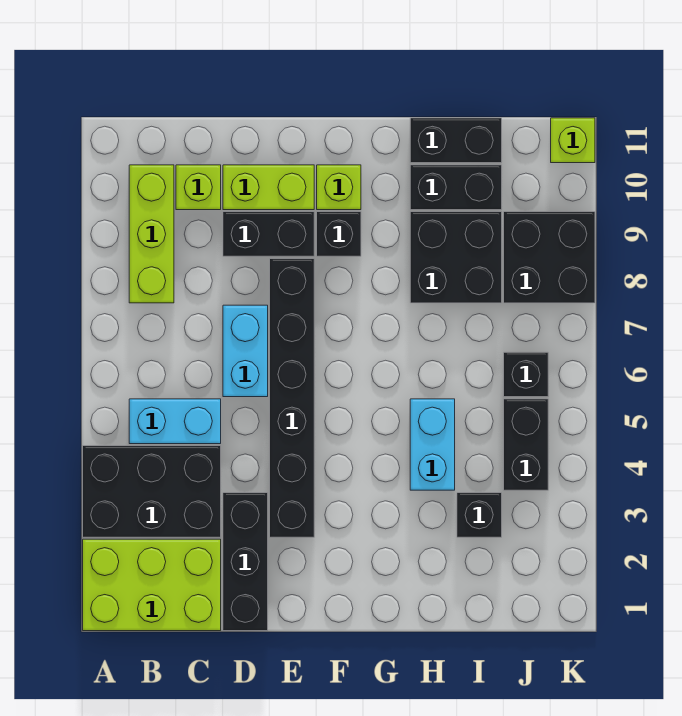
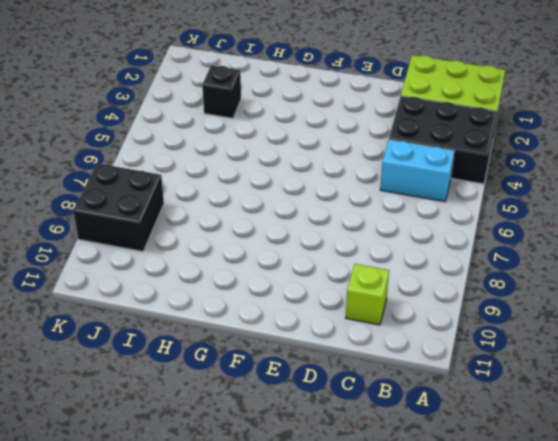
none -> lime brick B8:B10 level 1
none -> black brick D1:D3 level 1
none -> cyan brick D6:D7 level 1

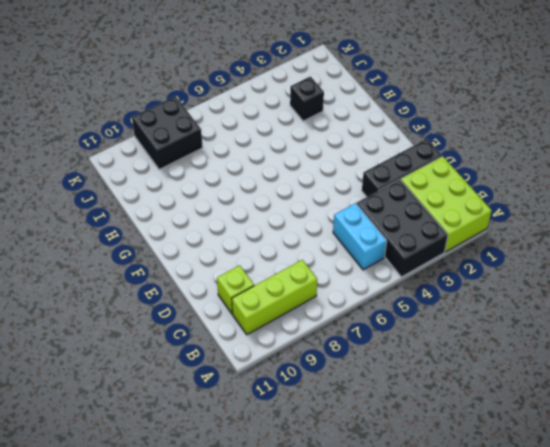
none -> cyan brick D6:D7 level 1
none -> black brick D9:E9 level 1
none -> lime brick D10:E10 level 1

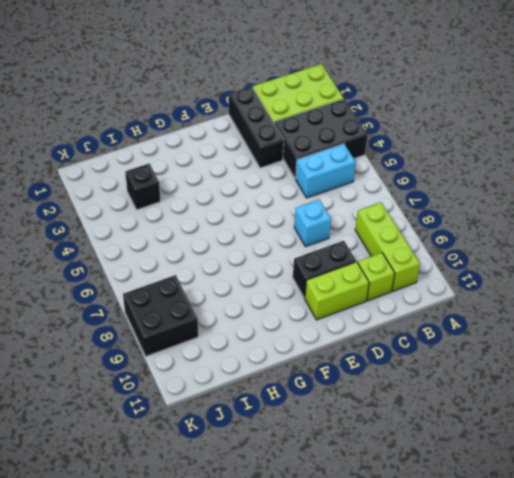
cyan brick D7 level 1 -> cyan brick D6:D7 level 1
none -> black brick E3:E8 level 1
none -> black brick F9 level 1
none -> lime brick F10 level 1

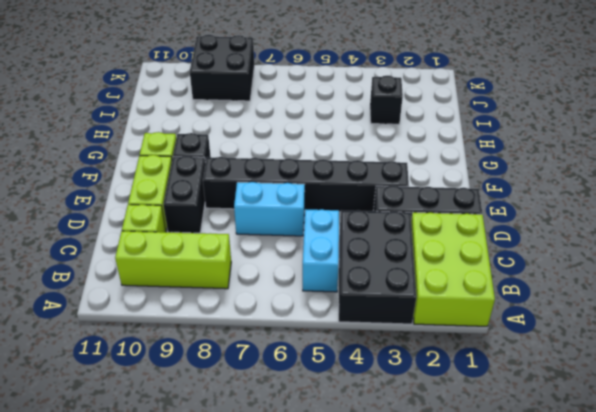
none -> cyan brick H4:H5 level 1
none -> black brick H8:I9 level 1
none -> black brick H10:I10 level 1

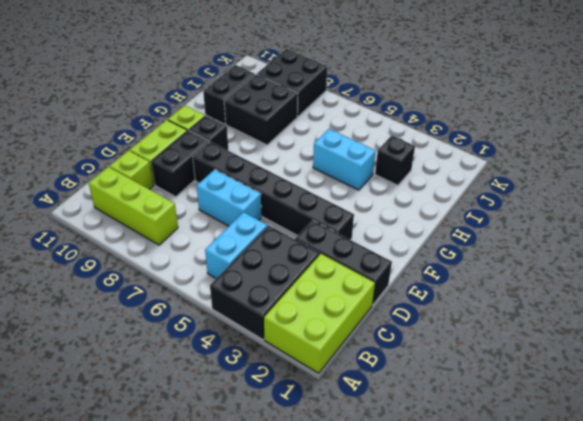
none -> black brick H11:I11 level 1
none -> black brick J4:J5 level 1
none -> black brick J6 level 1

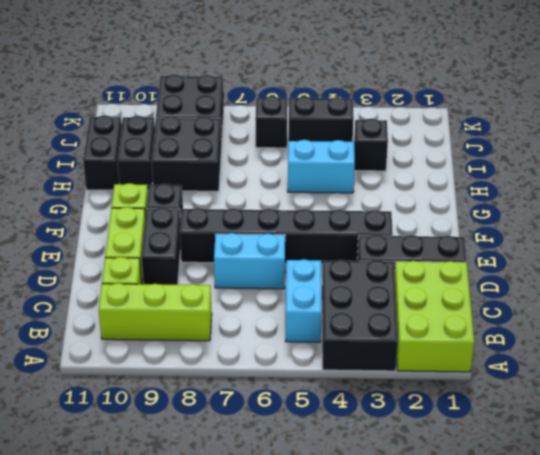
none -> lime brick K11 level 1

